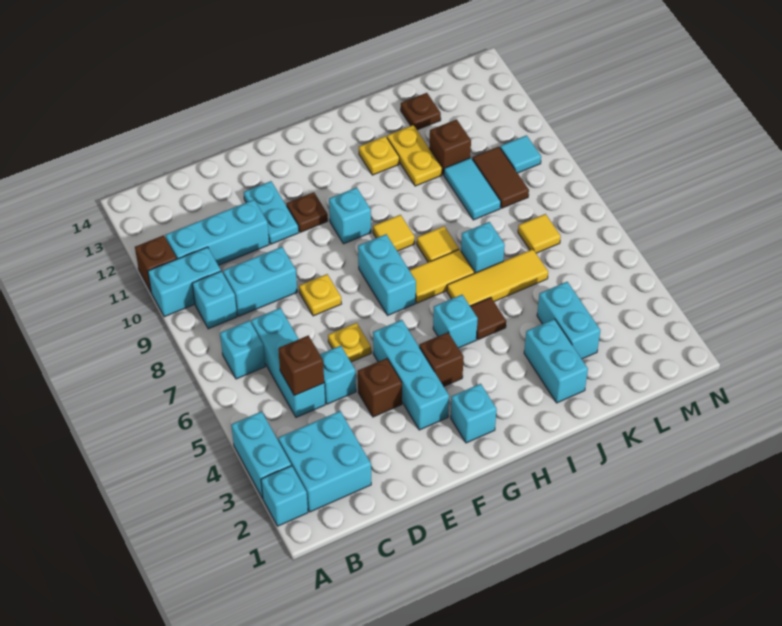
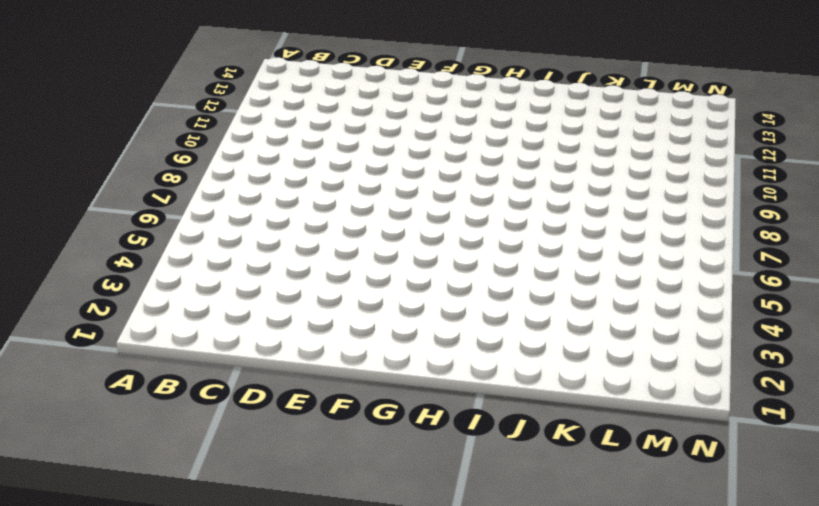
none -> cyan brick A2 level 1
none -> cyan brick A3:A4 level 1
none -> cyan brick A10:B10 level 1
none -> brown brick A11 level 1

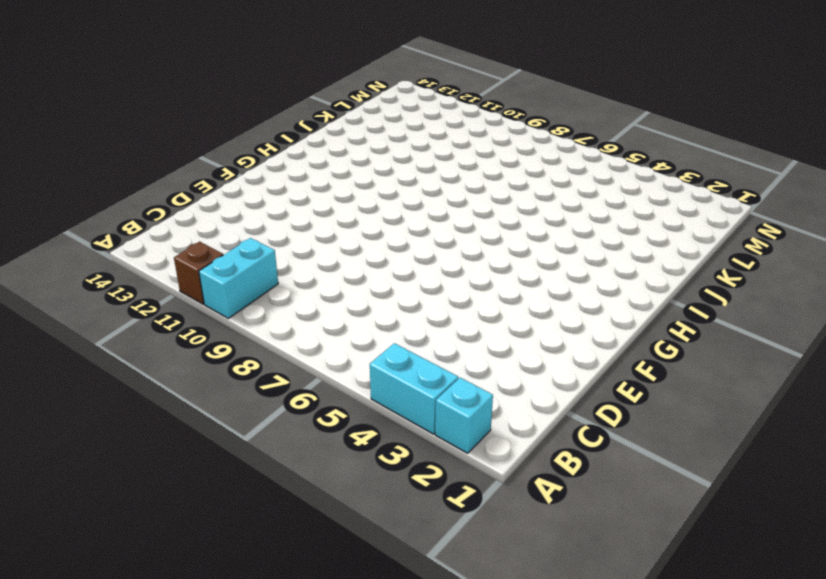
none -> cyan brick B2:C3 level 1
none -> cyan brick B7 level 1
none -> cyan brick B9 level 1
none -> cyan brick B11:D11 level 1

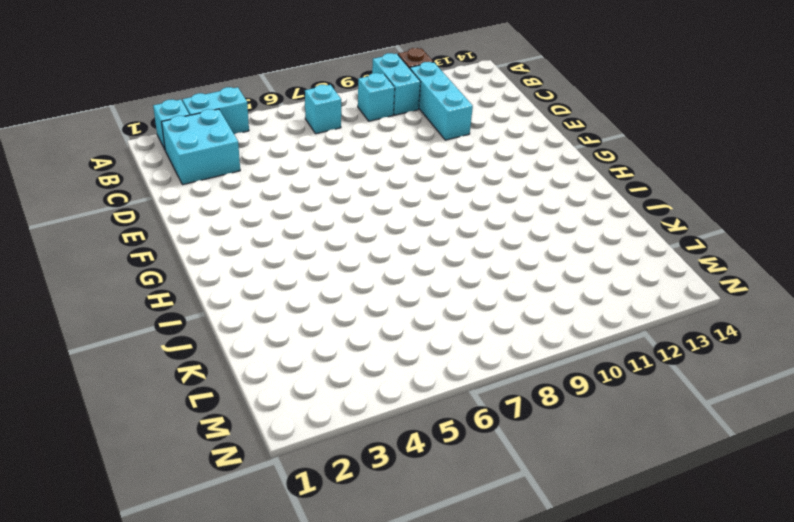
none -> cyan brick C5:C7 level 1
none -> cyan brick C9:D9 level 1
none -> cyan brick D5 level 1
none -> brown brick E4 level 1

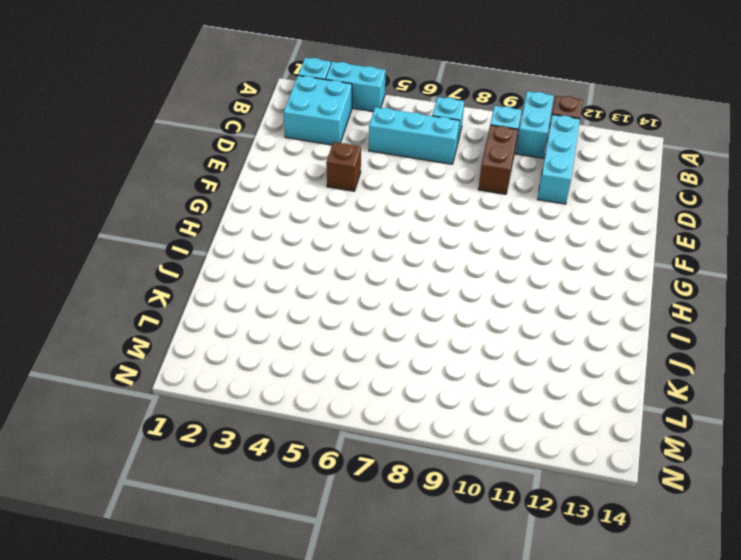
brown brick C9:D9 level 1 -> cyan brick C9:D9 level 1
none -> cyan brick D5 level 1
none -> yellow plate E6 level 1
none -> yellow plate E8 level 1
none -> cyan plate E11:E12 level 1

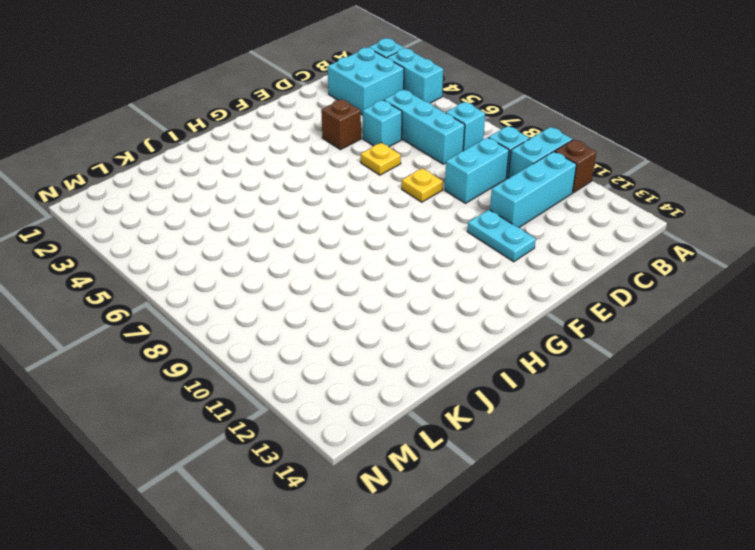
none -> cyan brick F3:F5 level 1
none -> brown plate F11 level 1
none -> cyan brick G2 level 1
none -> brown brick G4 level 1

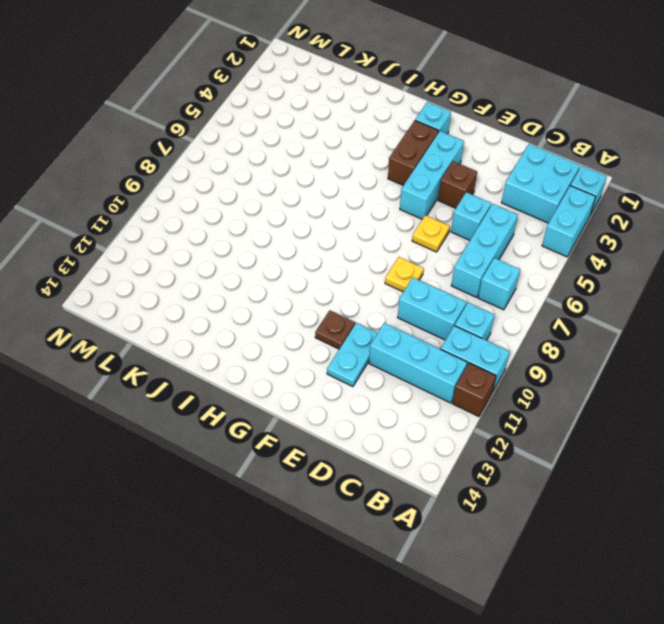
brown brick G3:G4 level 1 -> brown brick G4 level 1
none -> cyan brick G7:G8 level 1
none -> cyan brick G10 level 1
none -> cyan brick H5 level 1
none -> yellow tile H7:I7 level 1

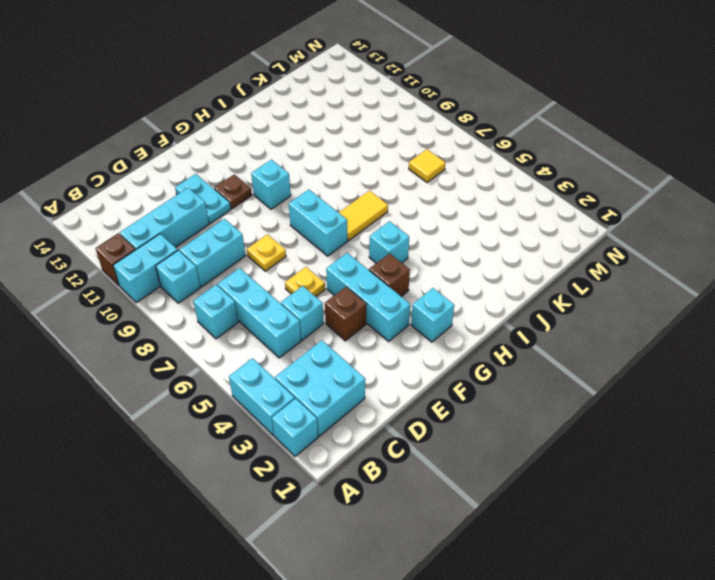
none -> yellow tile H9 level 1
none -> brown tile I5 level 1
none -> yellow tile I6:K6 level 1
none -> yellow tile I8 level 1

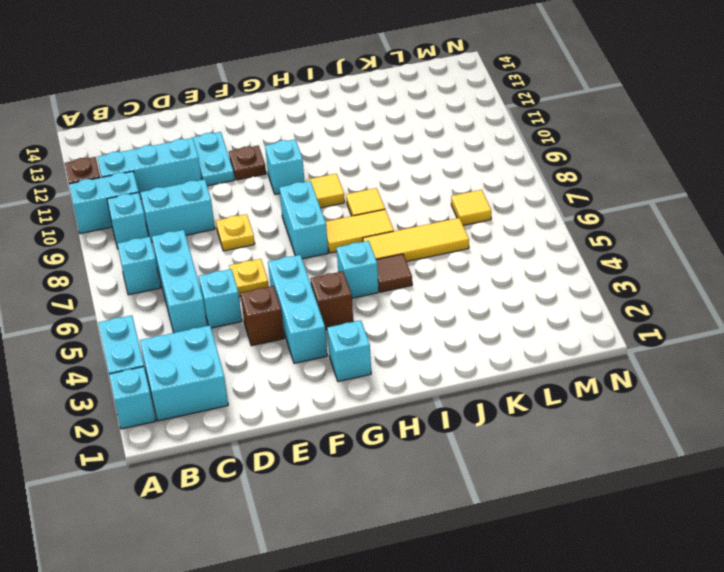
none -> yellow plate I12 level 1
none -> cyan brick J2:J3 level 1
none -> cyan brick J7 level 1
none -> yellow plate J11:J12 level 1

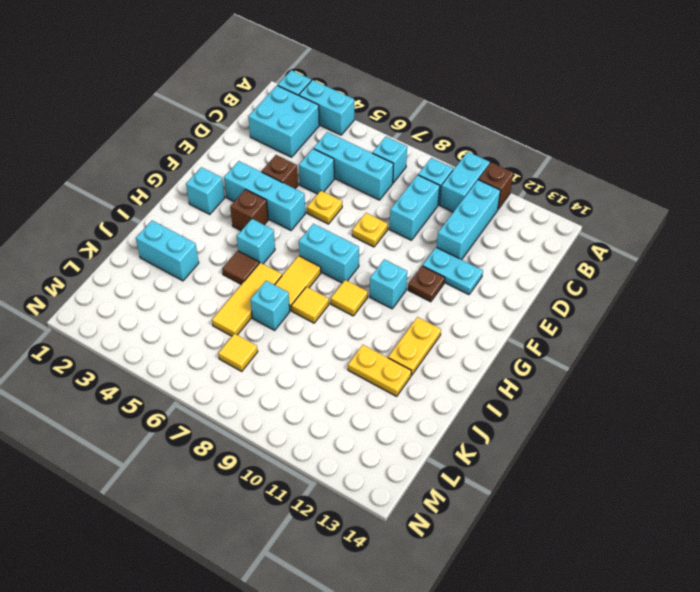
yellow plate H12:I12 level 1 -> yellow plate I12 level 1
none -> cyan brick K3:K4 level 1
none -> cyan tile K9:K10 level 1
none -> brown brick K11 level 1
none -> brown plate K13 level 1

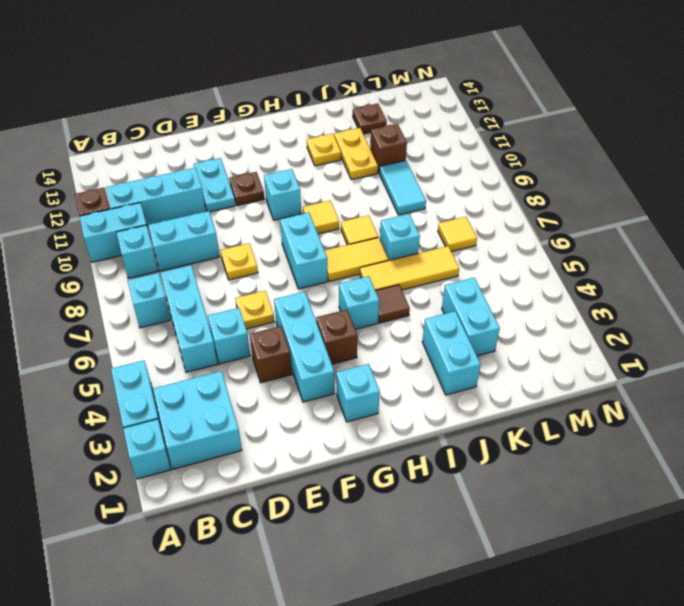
none -> brown tile L9:L10 level 1
none -> cyan tile M10 level 1
none -> brown brick C5 level 2

